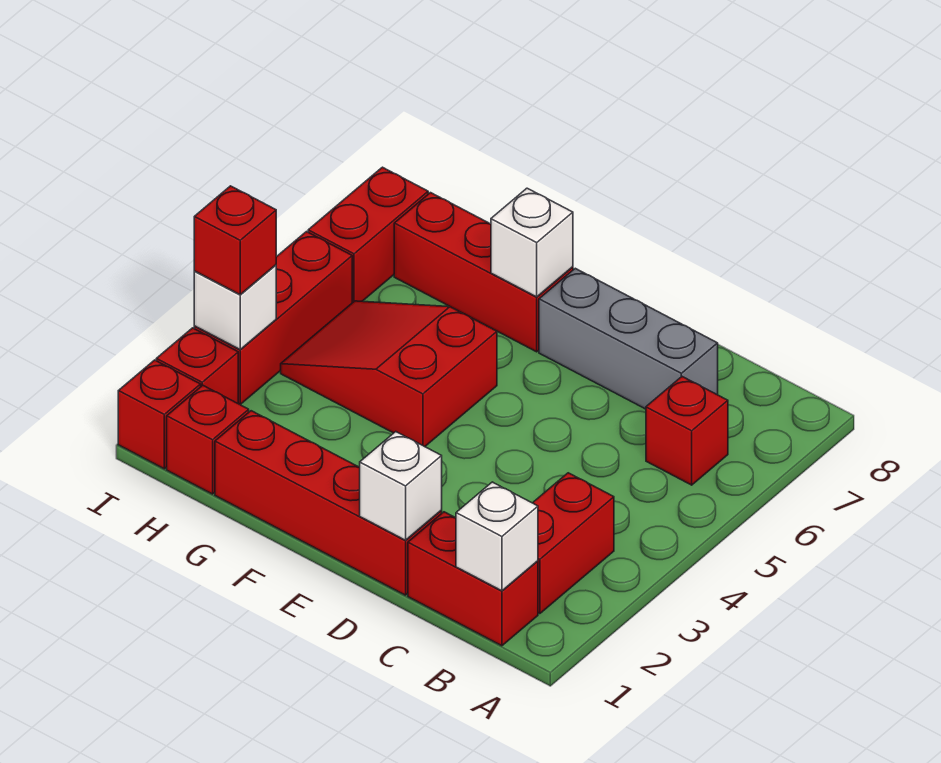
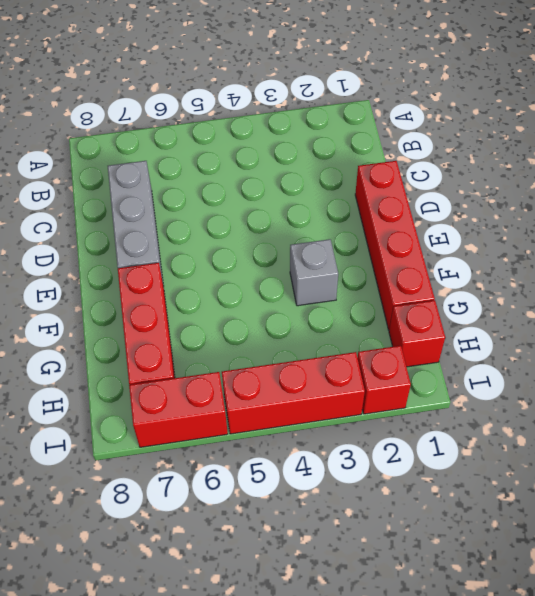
grey brick F3 level 1 -> none
none -> red brick B1:C1 level 1
none -> red brick B2:B3 level 1
none -> red brick B6 level 1

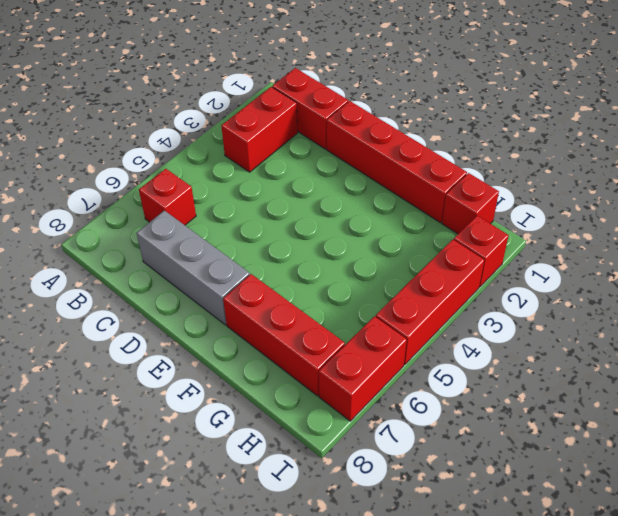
none -> red slope F4:H5 level 1 top F
none -> red brick I1 level 1
none -> white brick B1 level 2

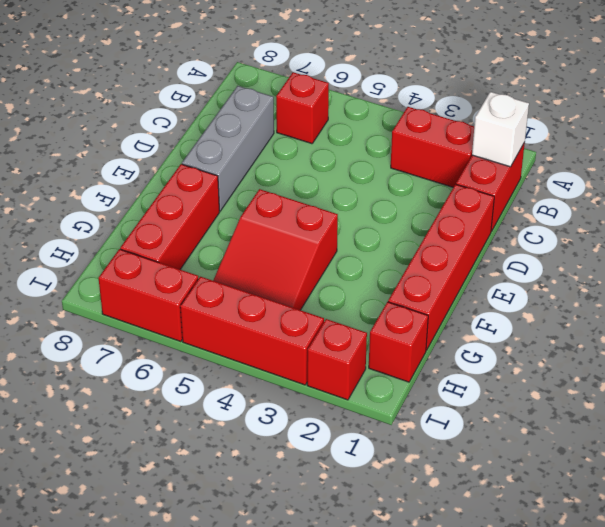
none -> red brick I1 level 1
none -> white brick D1 level 2
none -> white brick F7 level 2

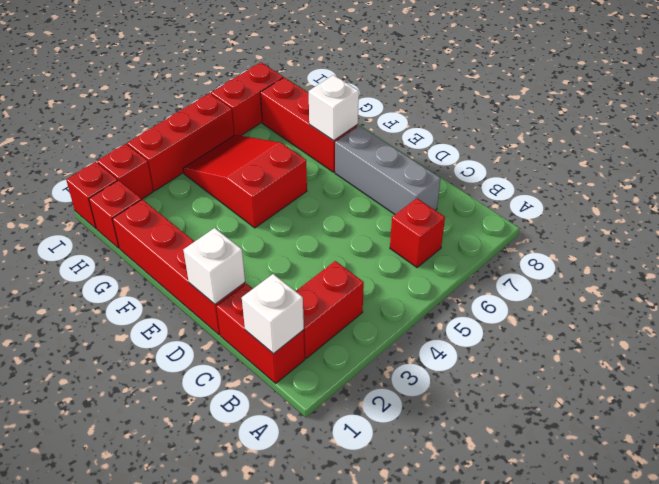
none -> white brick I3 level 2
none -> red brick I3 level 3

